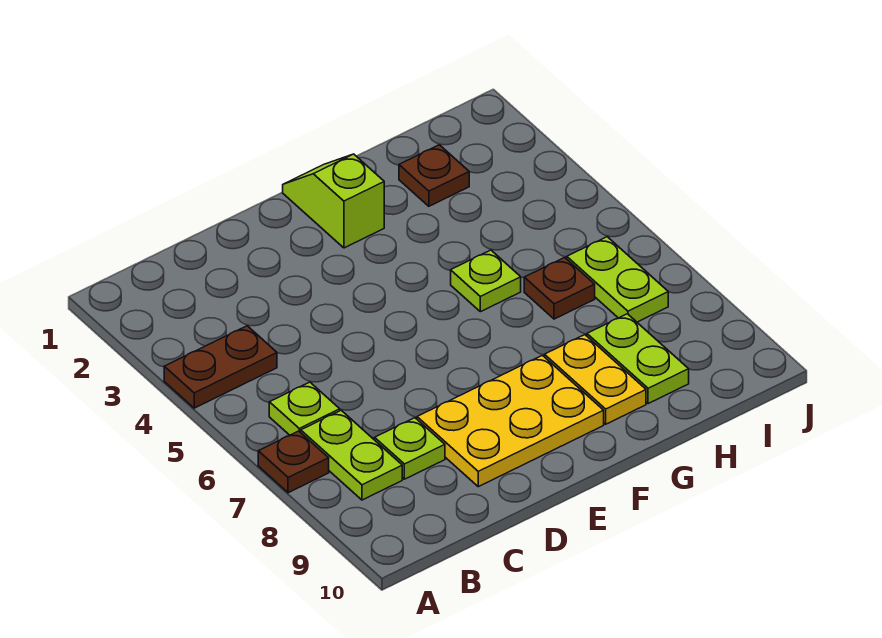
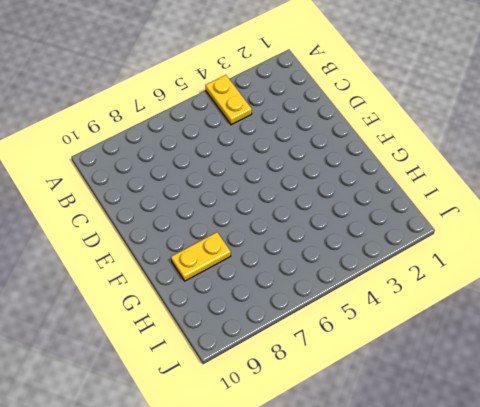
yellow plate A4:B4 level 1 -> brown plate A4:B4 level 1
none -> brown plate A7 level 1
none -> lime plate B6 level 1
none -> lime plate B7:B8 level 1

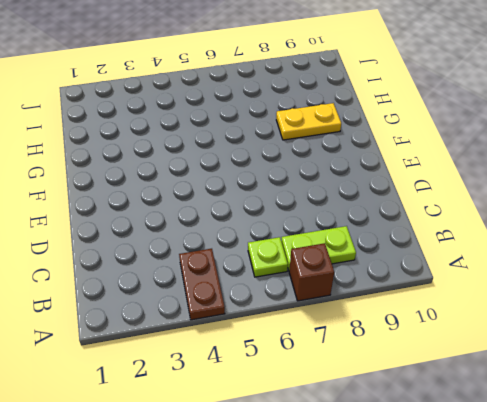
brown brick A7 level 1 -> brown plate A7 level 1
none -> lime plate C8 level 1
none -> yellow plate D8:F9 level 1
none -> lime slope F1:F2 level 1 top 2

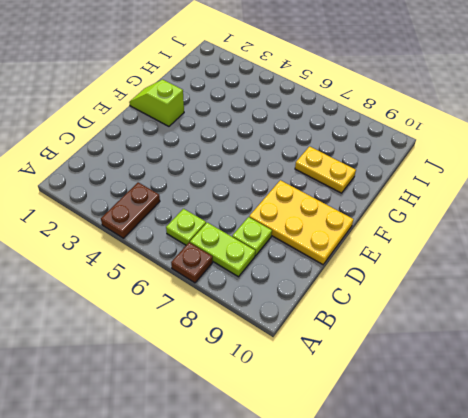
yellow plate D8:E10 level 1 -> yellow plate D8:F9 level 1
none -> lime plate G5 level 1
none -> brown plate H2 level 1
none -> brown plate H6 level 1

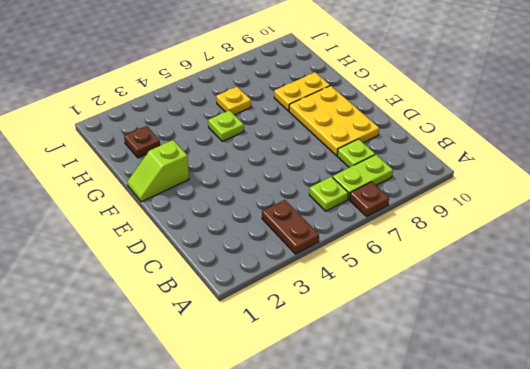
yellow plate H6 level 1 -> brown plate H6 level 1
none -> lime plate H8:H9 level 1
none -> lime plate I6:I7 level 1

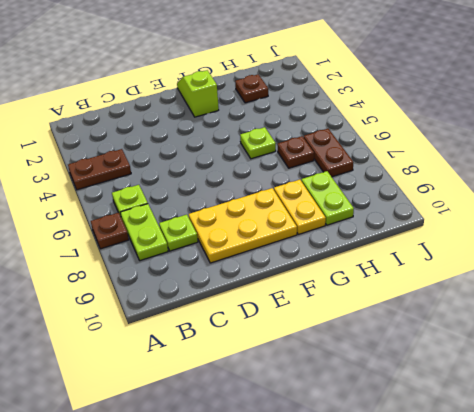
brown plate I6:I7 level 1 -> lime plate I6:I7 level 1

